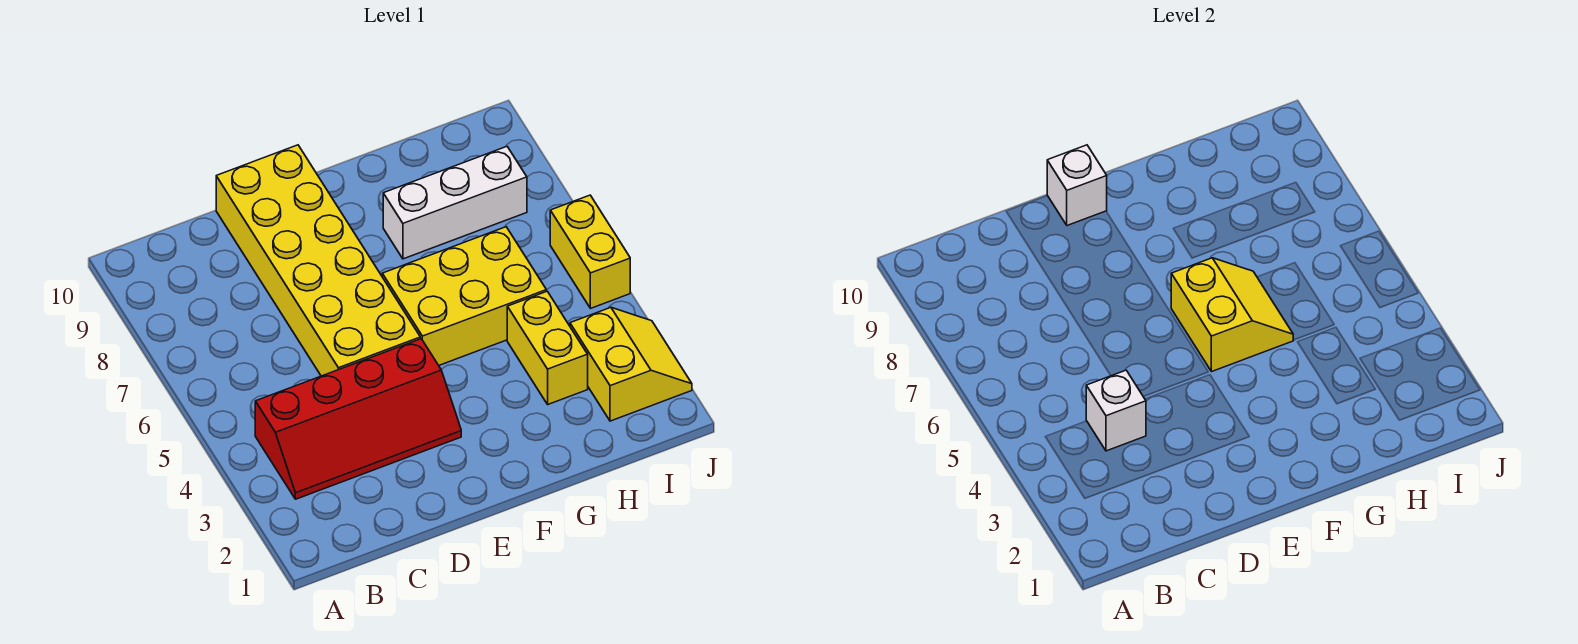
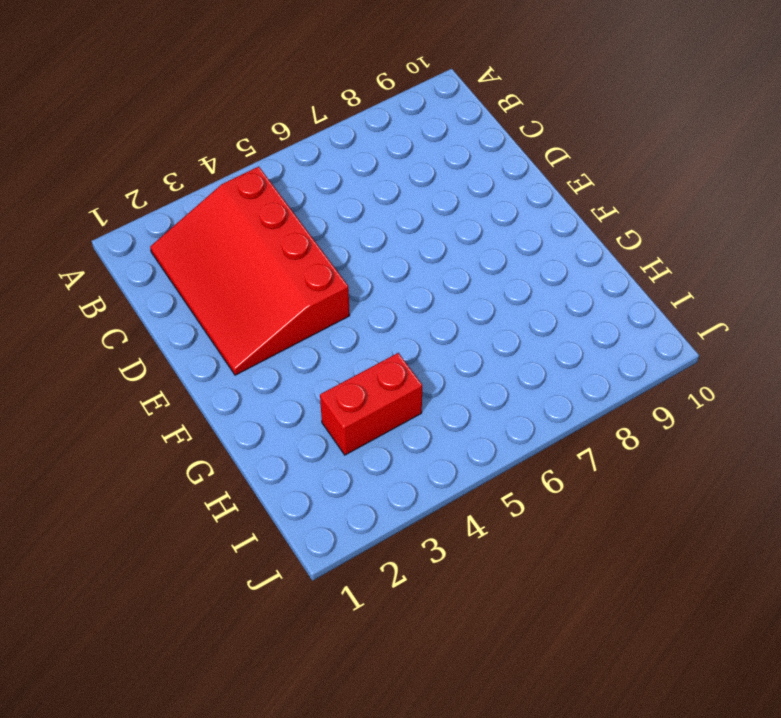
red slope B2:E4 level 1 top 4 -> red slope B3:E4 level 1 top 4
red brick H3:H4 level 1 -> yellow brick H3:H4 level 1
none -> yellow brick D5:E10 level 1
none -> yellow brick F5:H6 level 1

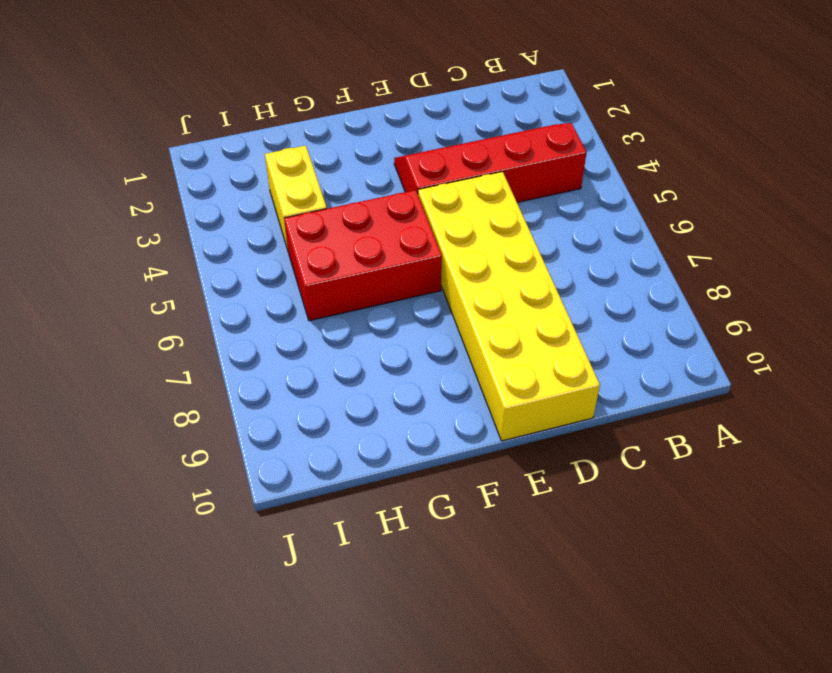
red brick F5:H6 level 1 -> yellow brick F5:H6 level 1
none -> white brick G8:I8 level 1
none -> yellow slope I2:J3 level 1 top I

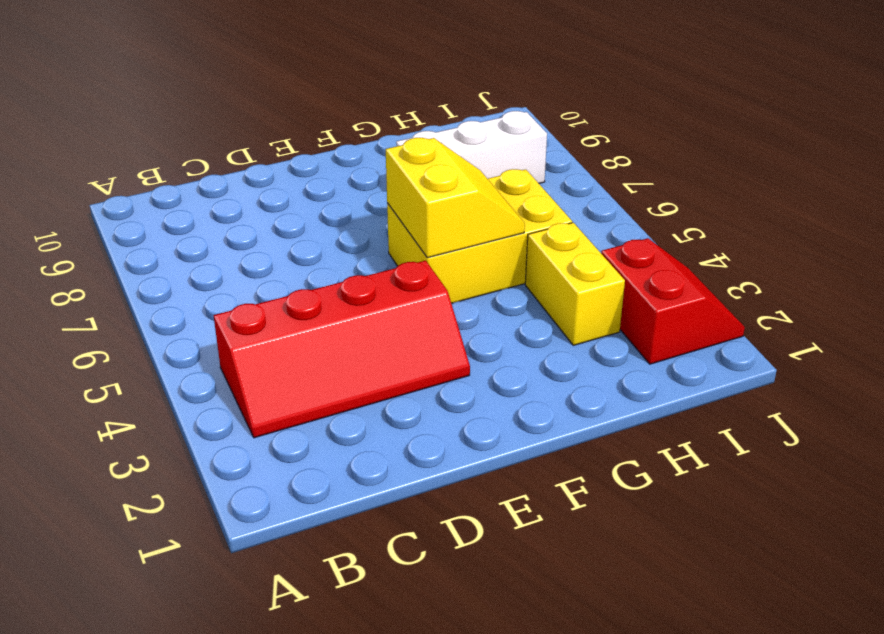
red slope I2:J3 level 1 top I -> yellow slope I2:J3 level 1 top I
none -> yellow brick D5:E10 level 1
none -> yellow brick J5:J6 level 1

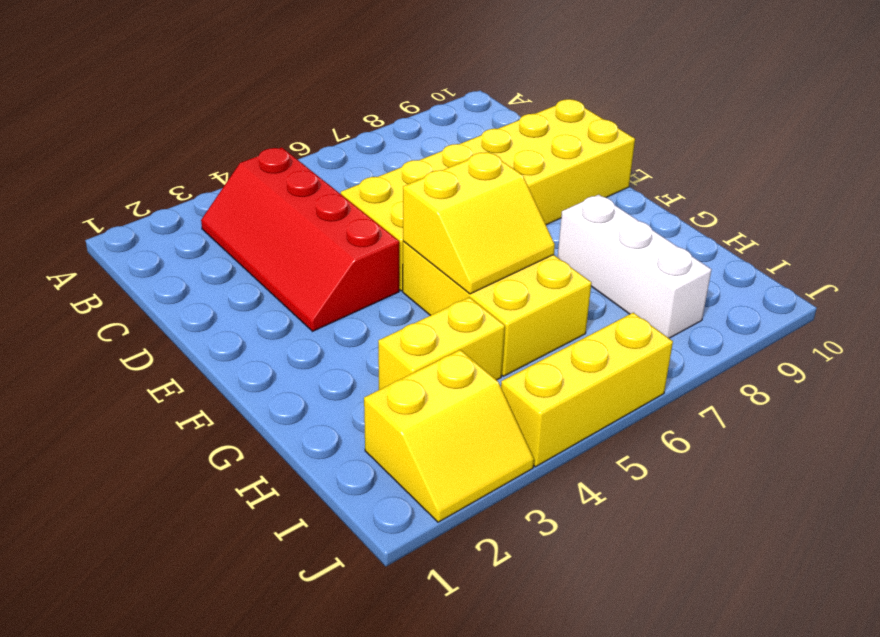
yellow brick J4:J6 level 1 -> yellow brick J5:J6 level 1
none -> white brick C4 level 2
none -> white brick E10 level 2

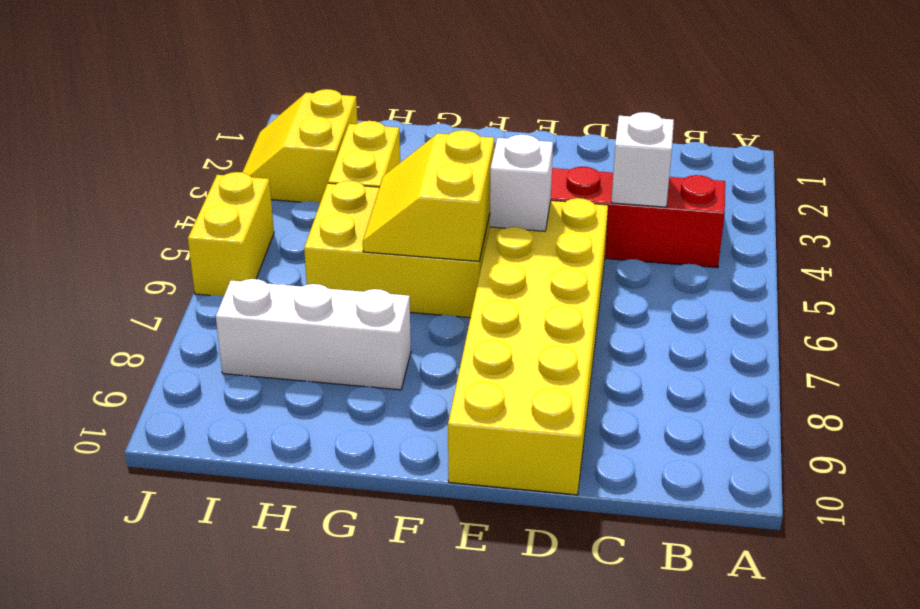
white brick E5 level 2 -> white brick E10 level 2

